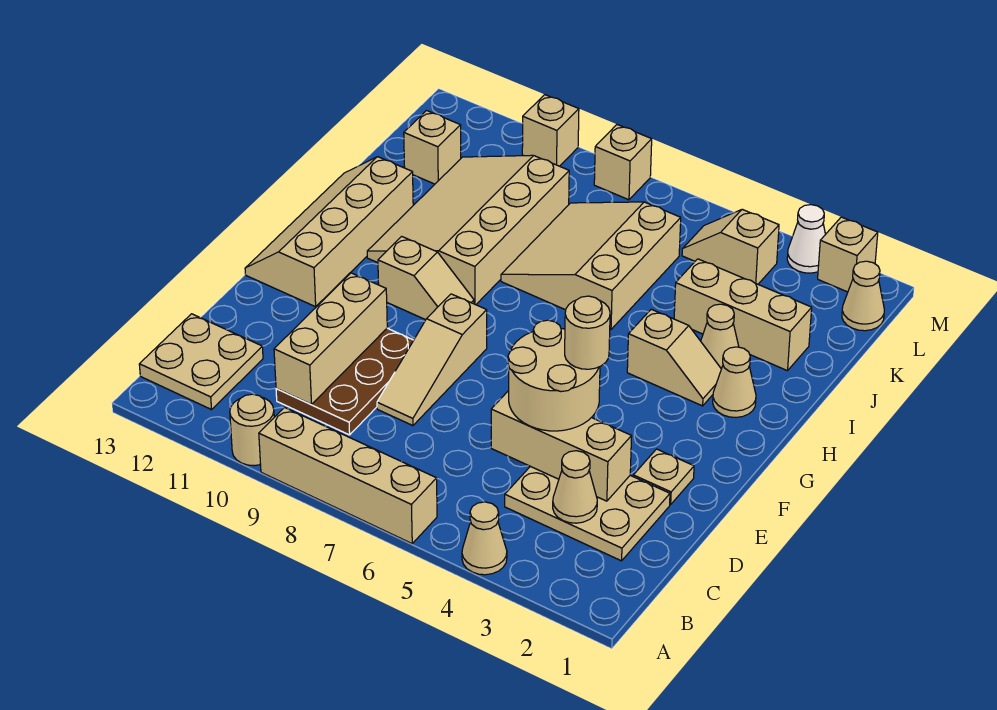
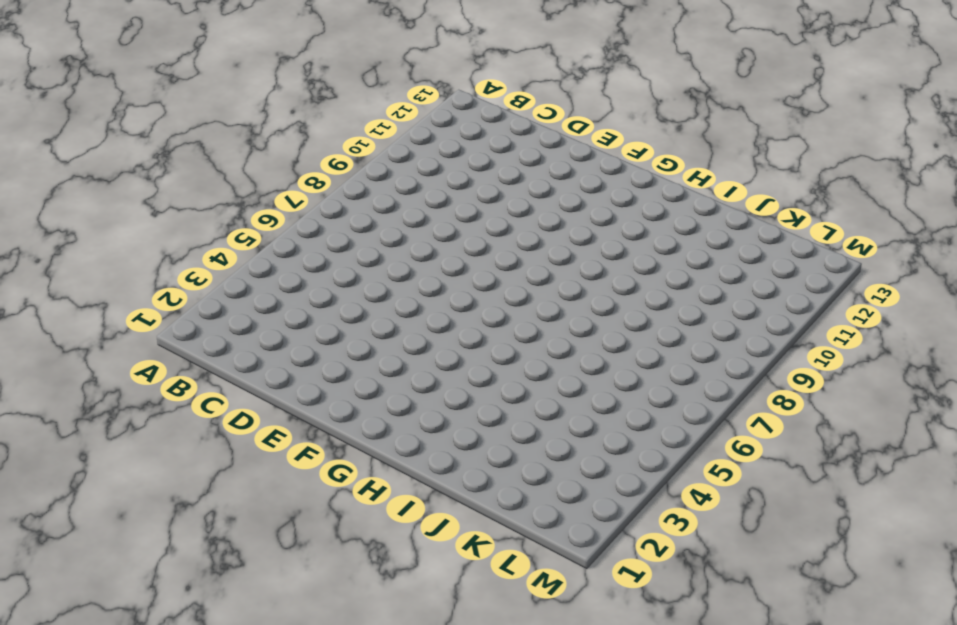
none -> tan cone A4 level 1
none -> tan brick A6:A9 level 1
none -> tan round brick A10 level 1

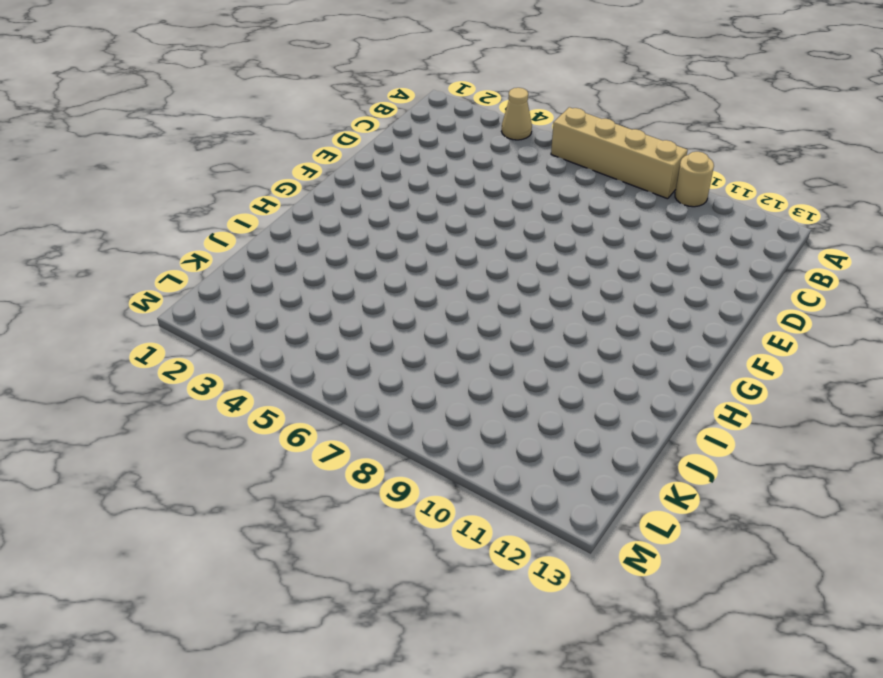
none -> tan plate B12:C13 level 1
none -> tan plate C2:D4 level 1
none -> brown plate C9:E10 level 1

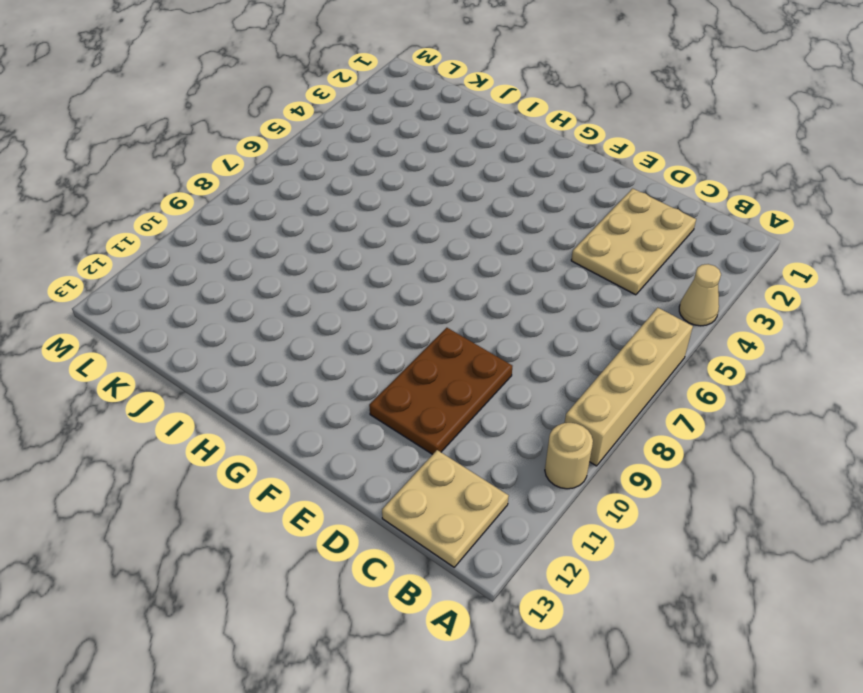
brown plate D9:E11 level 1 -> brown plate C9:E10 level 1
none -> tan slope D8:F8 level 1 top F
none -> tan plate E2 level 1
none -> tan slope F12:I13 level 1 top 12

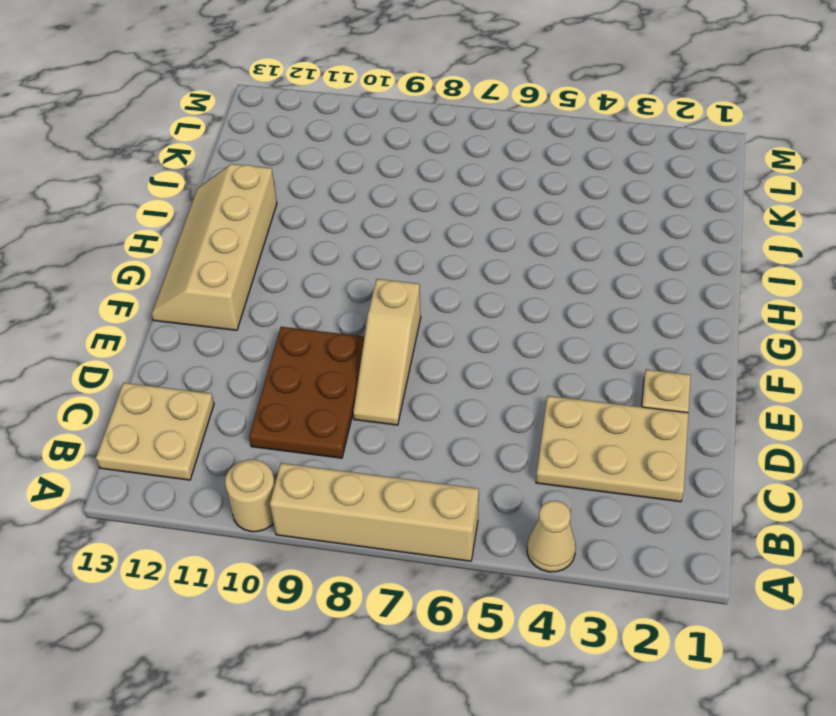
none -> tan slope G9:G10 level 1 top 10
none -> tan cone H2 level 1
none -> tan slope H3:H4 level 1 top 4

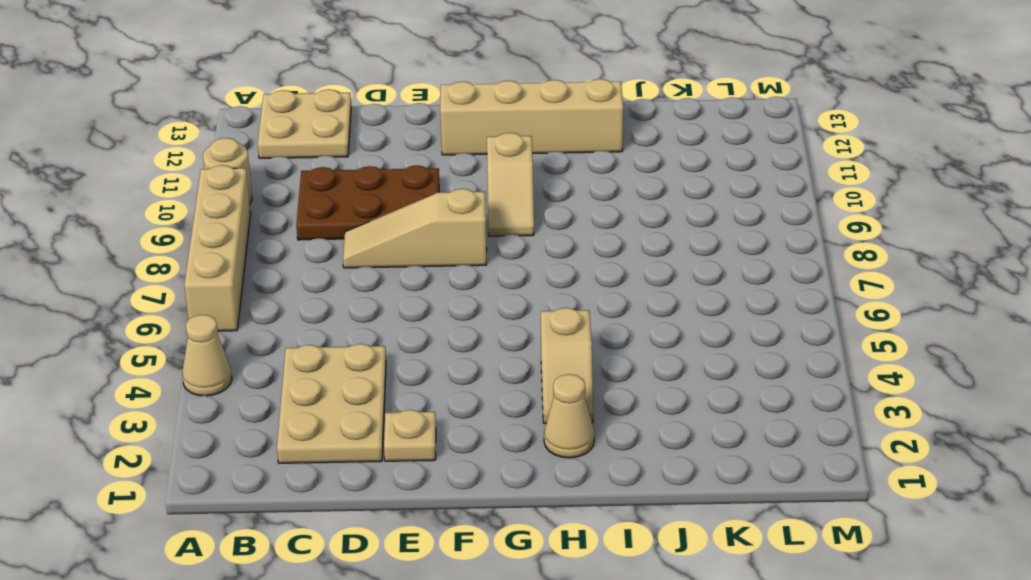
none -> tan slope H9:K11 level 1 top 9
none -> tan cone I3 level 1
none -> tan slope I6:K8 level 1 top 6

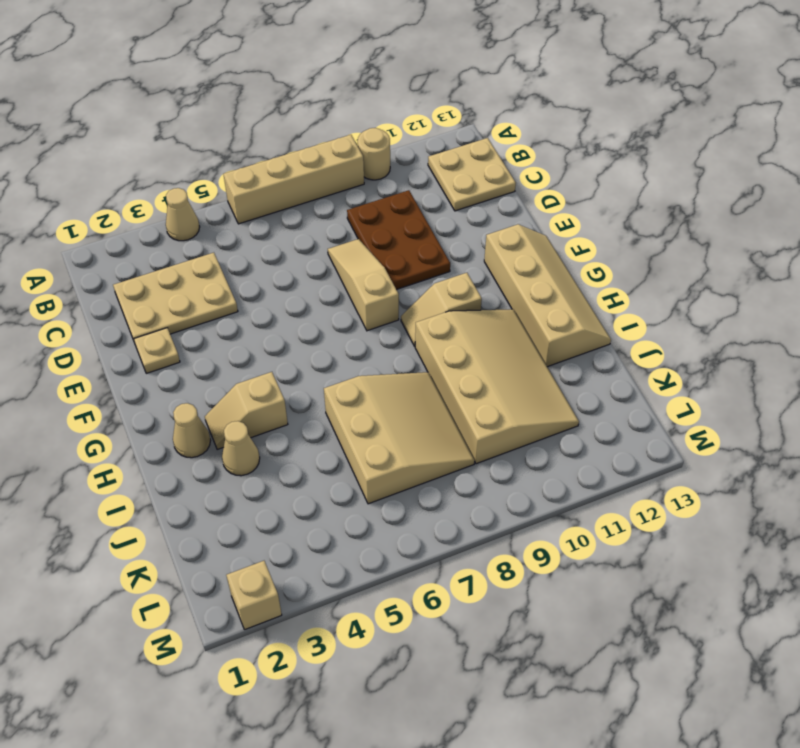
none -> tan brick J2:J4 level 1
none -> tan brick K12 level 1
none -> tan cone L1 level 1

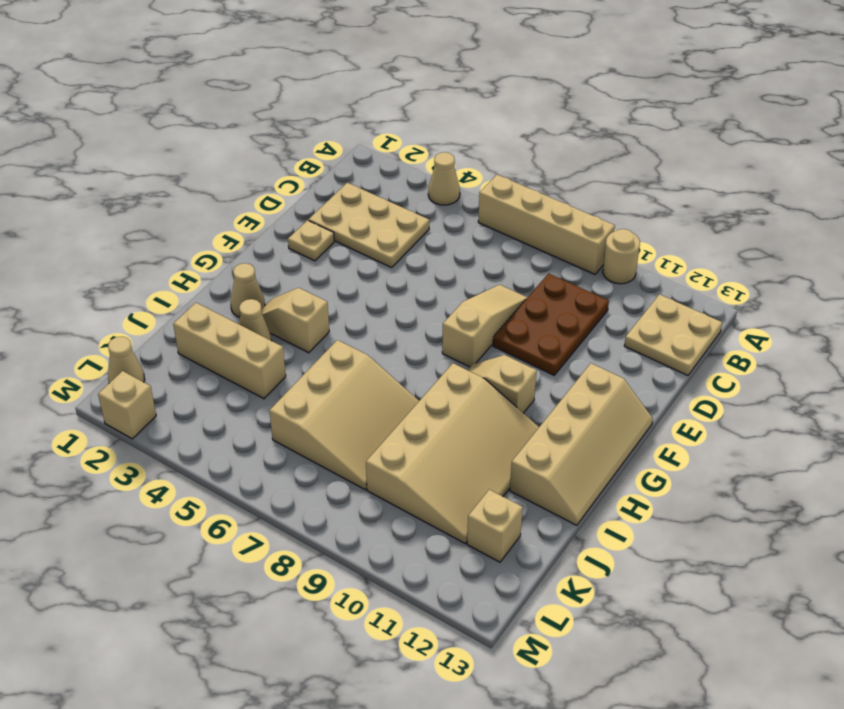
none -> tan slope L4:L5 level 1 top 4
none -> white cone M3 level 1
none -> tan brick M8 level 1

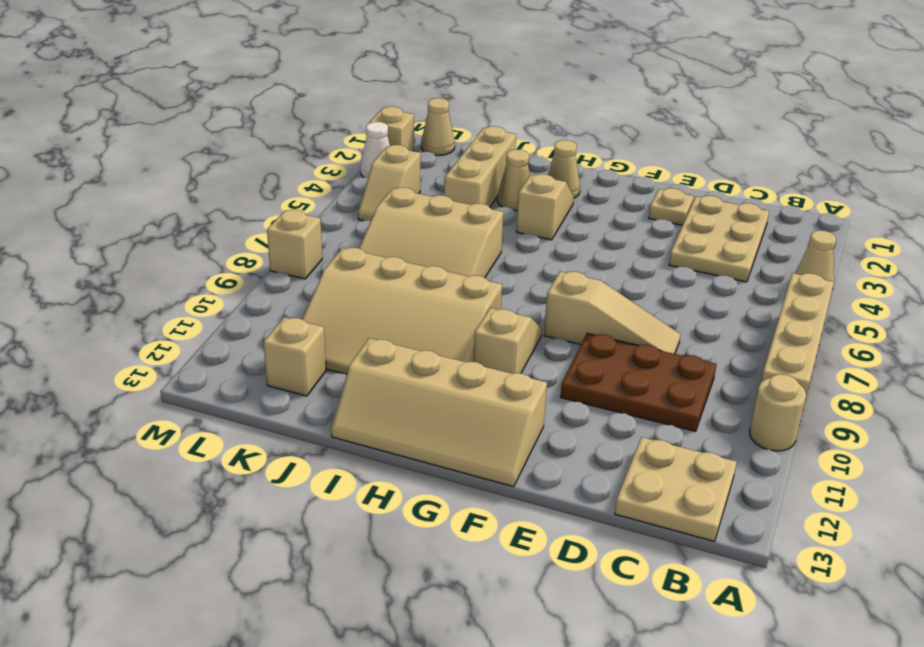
none -> tan brick M10 level 1
none -> tan cone C3 level 2
none -> tan brick C10:E10 level 2

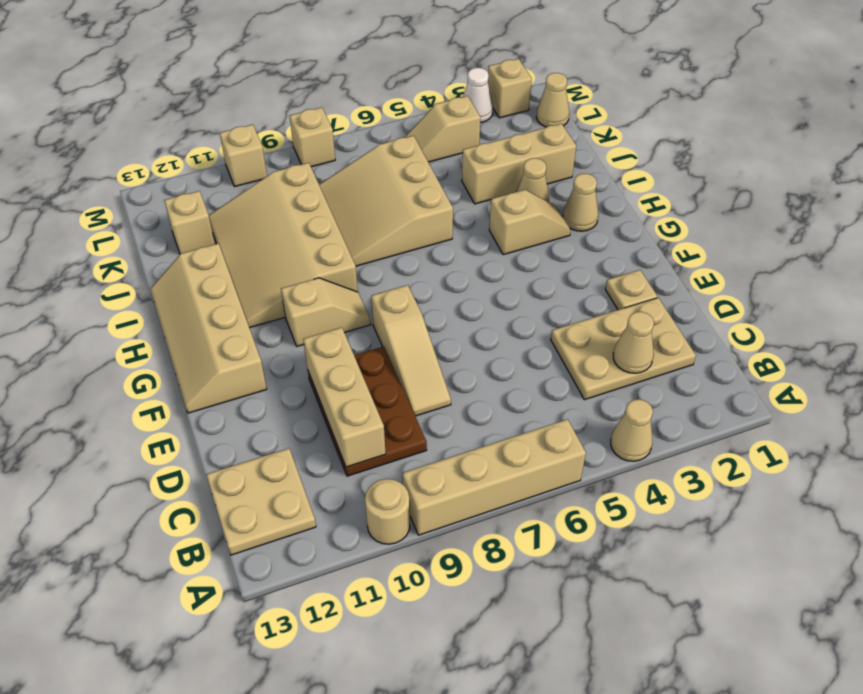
none -> tan brick D3:D5 level 2
none -> tan round brick D4:E5 level 3
none -> tan round brick E4 level 4

